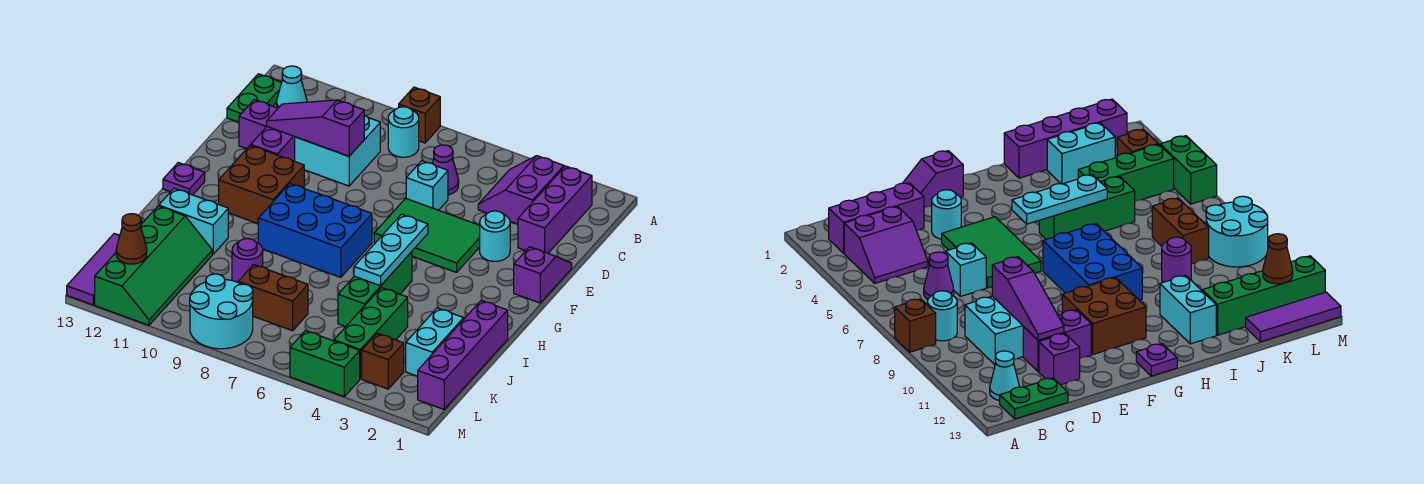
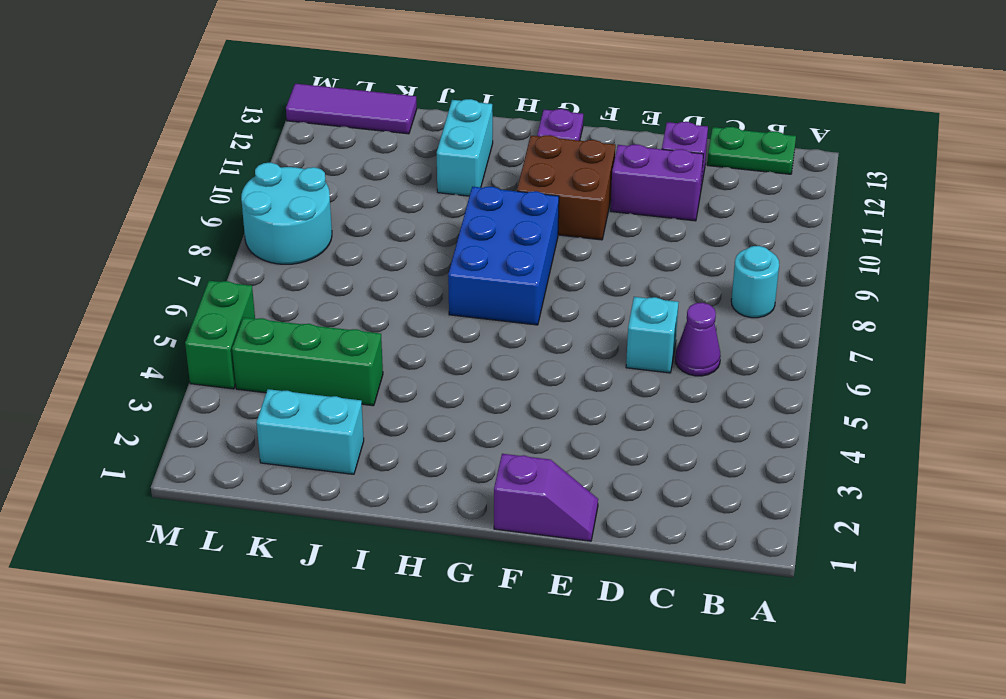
none -> brown brick A8 level 1
none -> purple brick B2:D2 level 1
none -> purple slope B3:C4 level 1 top 3
none -> cyan cone B12 level 1

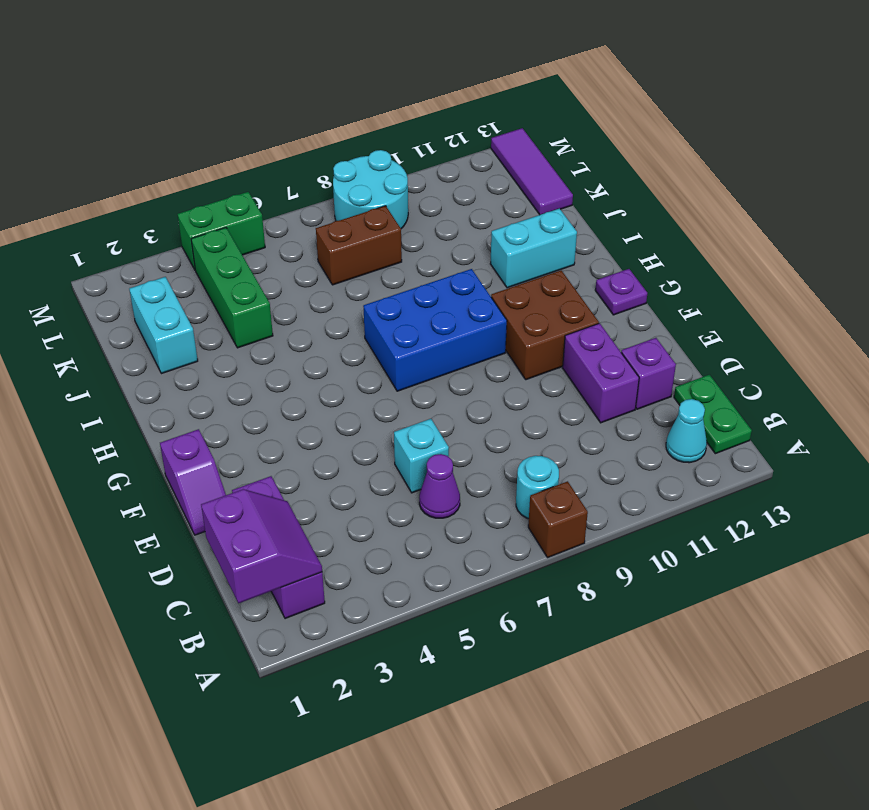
purple slope B1:C2 level 2 top 1 -> purple slope B3:C4 level 1 top 3
none -> cyan brick C9:D10 level 1
none -> cyan round brick E3 level 1
none -> green tile E4:F6 level 1
none -> green brick H5:J5 level 1

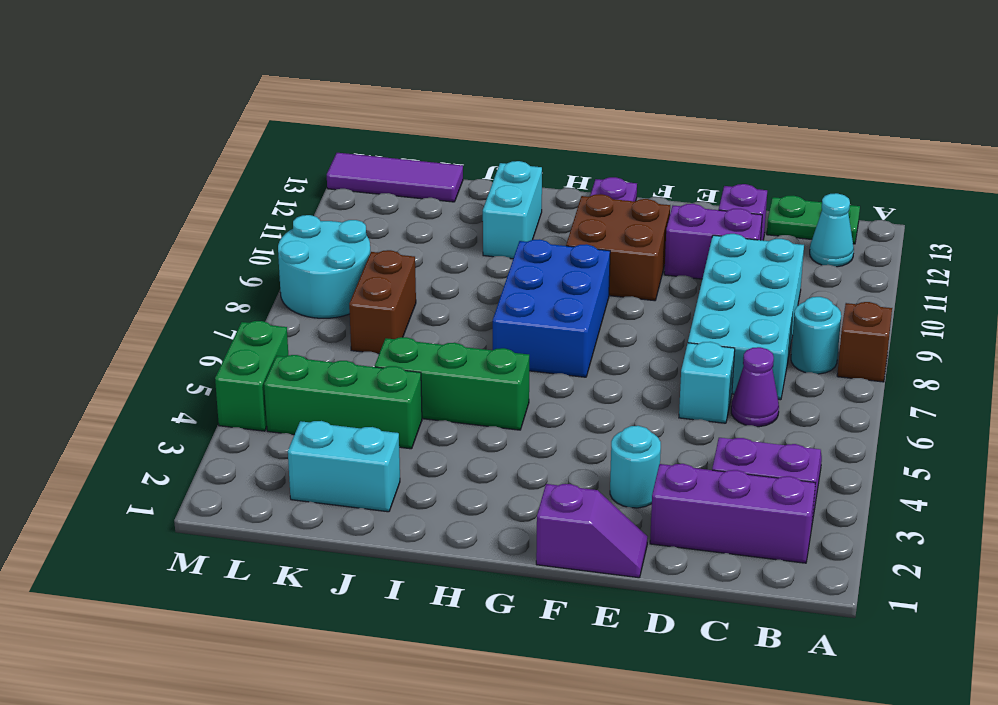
cyan brick C7:D10 level 1 -> cyan brick C9:D10 level 1
none -> green tile E4:F6 level 1
none -> purple brick I1:L1 level 1
none -> purple round brick J9 level 1
none -> green slope J11:M12 level 1 top 12

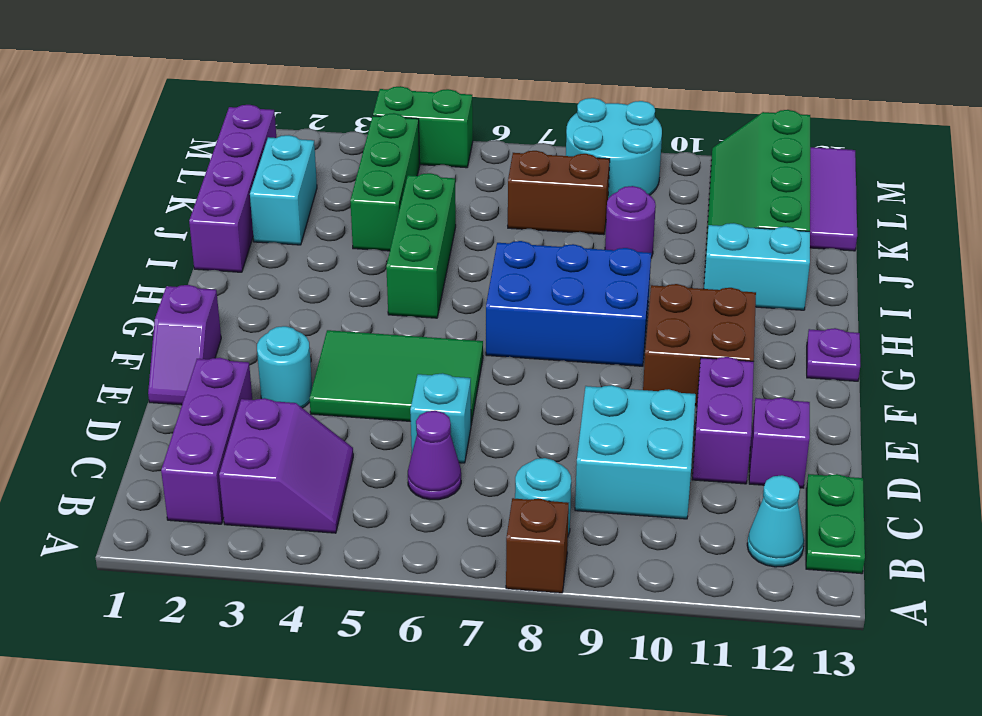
none -> brown brick L3 level 1
none -> purple slope D9:D11 level 2 top 9
none -> cyan plate G5:I5 level 2
none -> brown cone L12 level 2

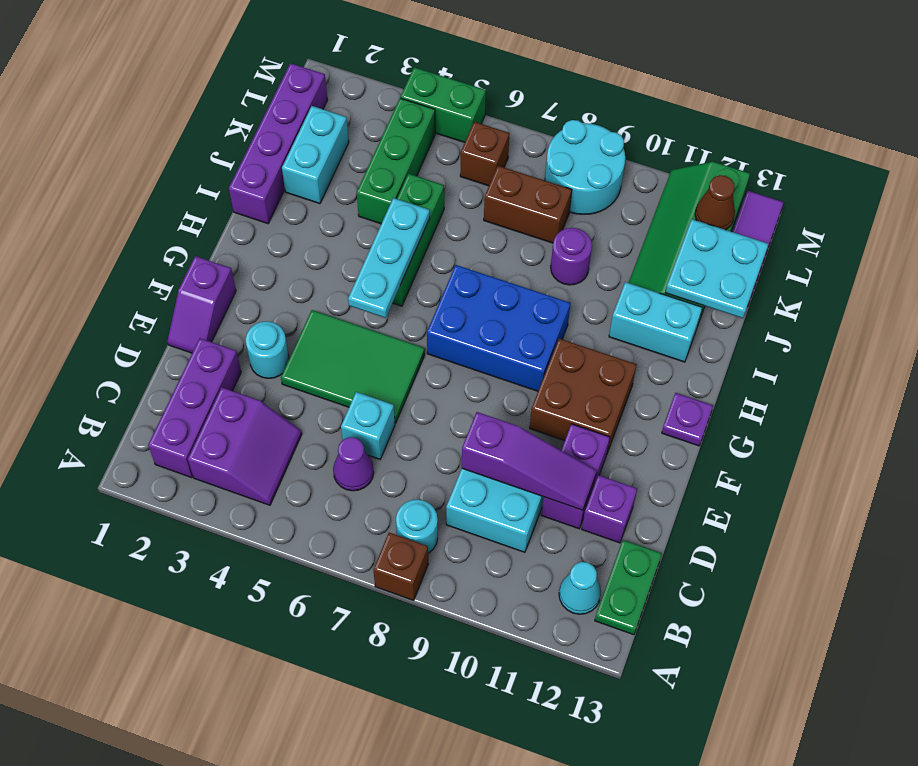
cyan plate J12:K13 level 2 -> none
brown brick L6 level 1 -> brown brick L3 level 1

